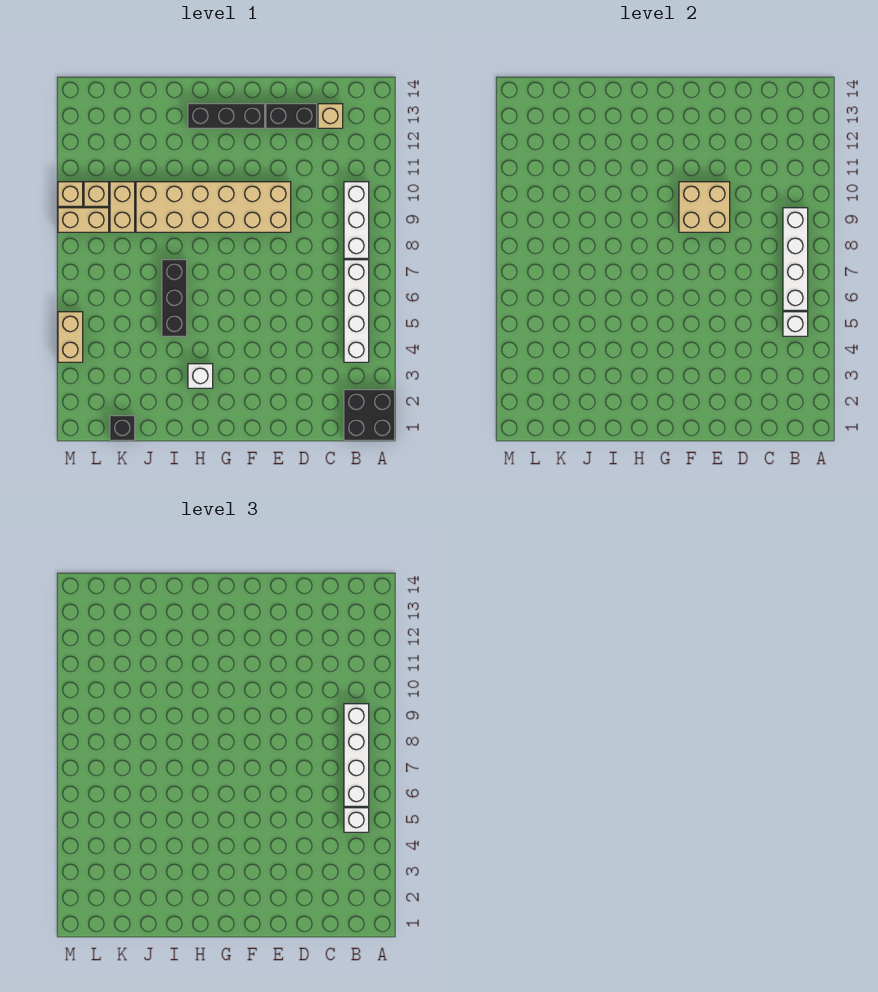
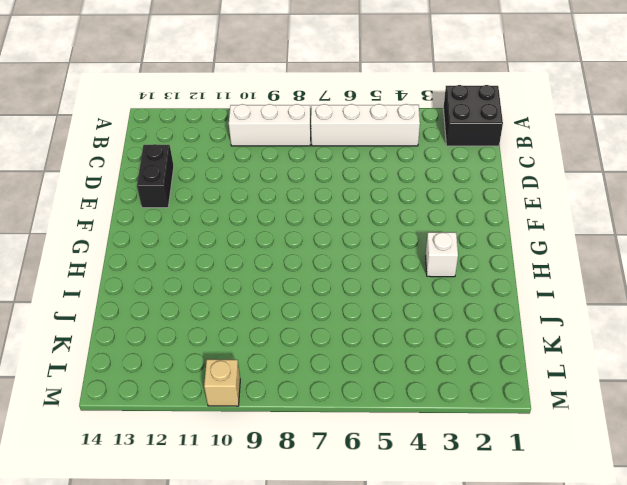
none -> tan brick C13 level 1
none -> tan brick E9:J10 level 1
none -> black brick F13:H13 level 1

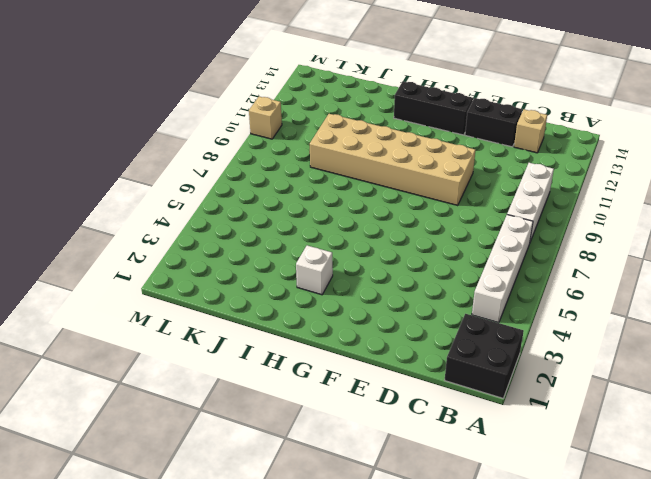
none -> black brick I5:I7 level 1
none -> black brick K1 level 1
none -> tan brick K9:K10 level 1

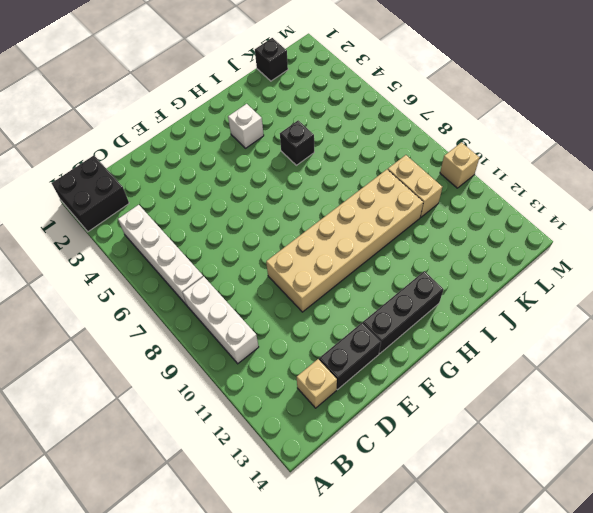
black brick I5 level 1 -> black brick I5:I7 level 1
none -> tan brick L9:M9 level 1
none -> tan brick L10 level 1
none -> tan brick M4:M5 level 1

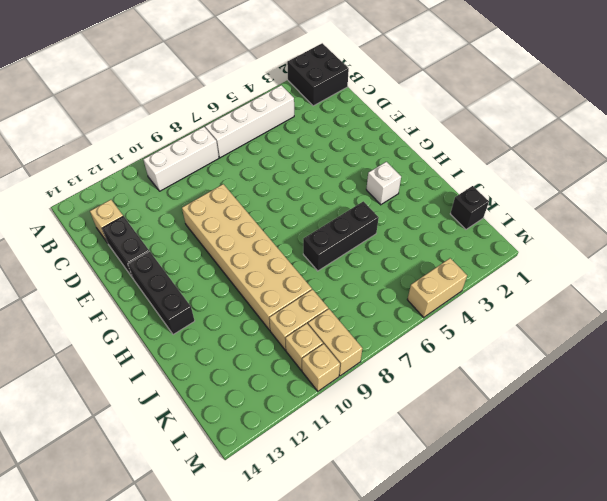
none -> white brick B5 level 2
none -> white brick B6:B9 level 2
none -> tan brick E9:F10 level 2

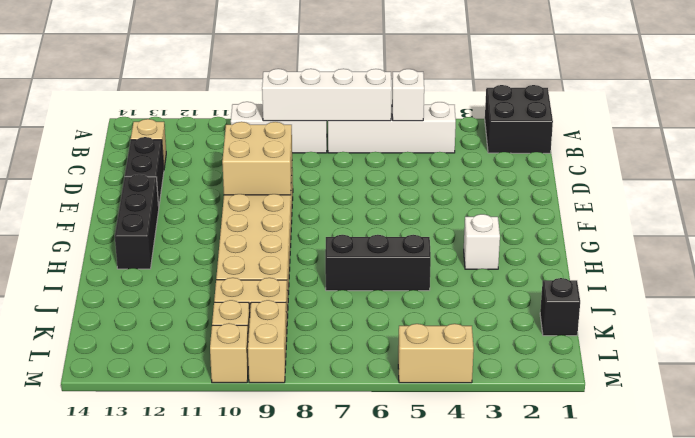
none -> white brick B5 level 3
none -> white brick B6:B9 level 3

